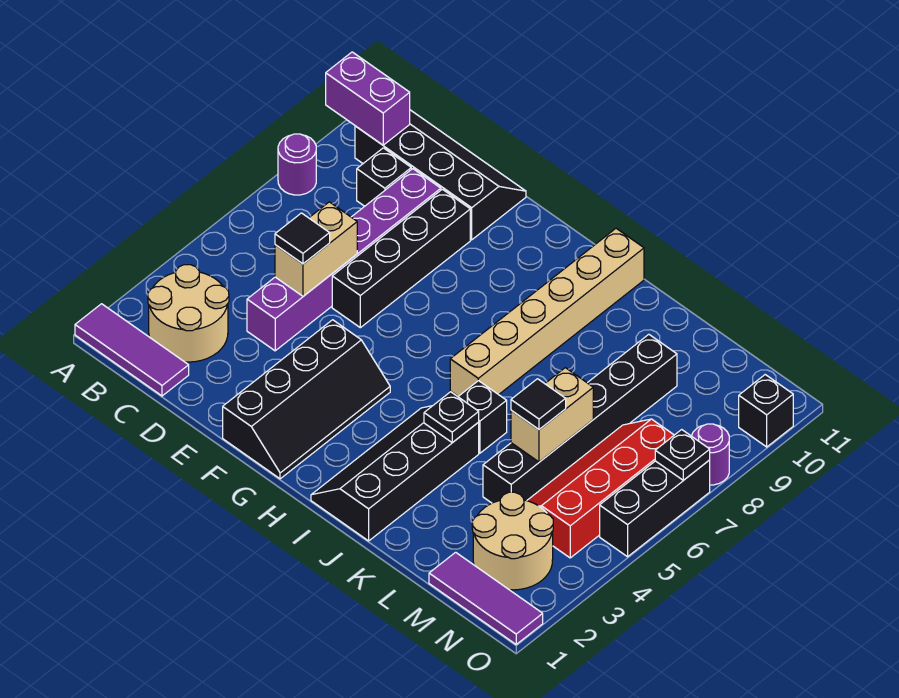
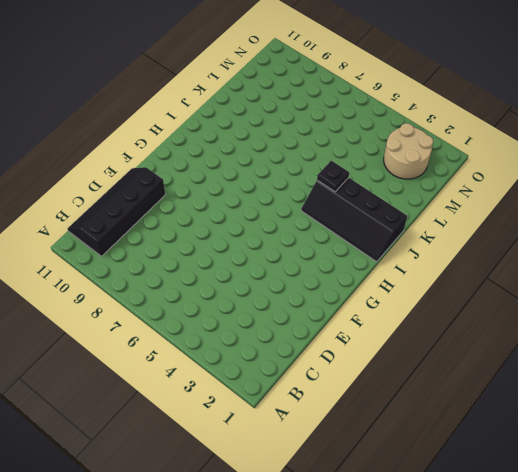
none -> purple tile A1:C1 level 1
none -> purple round brick A8 level 1
none -> tan round brick B2:C3 level 1

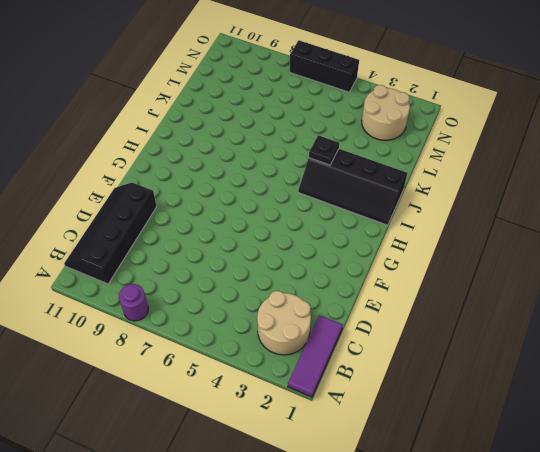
none -> black brick C9 level 1
none -> purple brick D4:D9 level 1
none -> black brick E6:E9 level 1

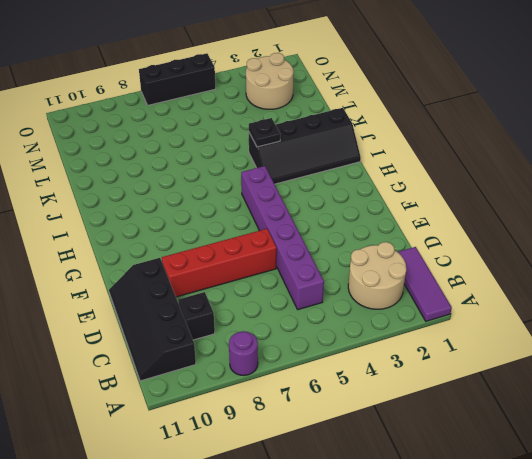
purple brick C5:H5 level 1 -> purple brick D4:D9 level 1
red brick E6:E9 level 1 -> black brick E6:E9 level 1
none -> black slope F1:G4 level 1 top F
none -> tan brick I6:I11 level 1
none -> black brick J5 level 1

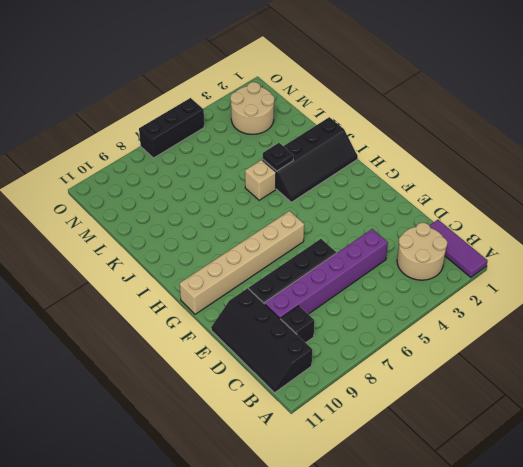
tan brick G6:G11 level 1 -> tan brick I6:I11 level 1
tan brick J5 level 1 -> black brick J5 level 1
none -> purple round brick A8 level 1
none -> black slope F1:G4 level 1 top F
none -> black brick L4:L9 level 1

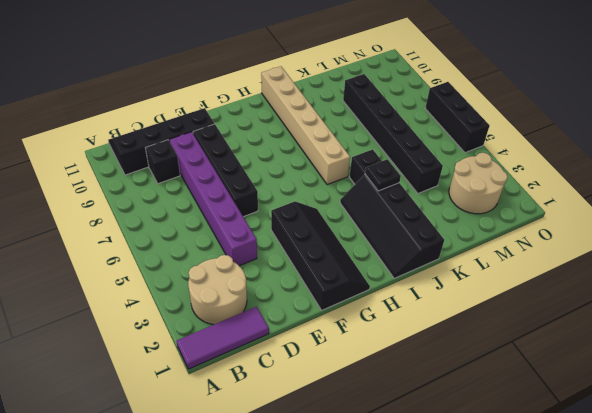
none -> purple round brick A8 level 1
none -> purple tile M1:O1 level 1
none -> red slope M4:N7 level 1 top N

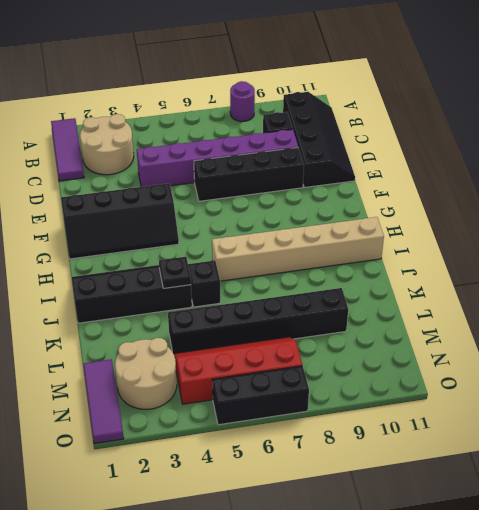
none -> purple round brick O8 level 1
none -> black brick O10 level 1
none -> purple brick A10:B10 level 2

